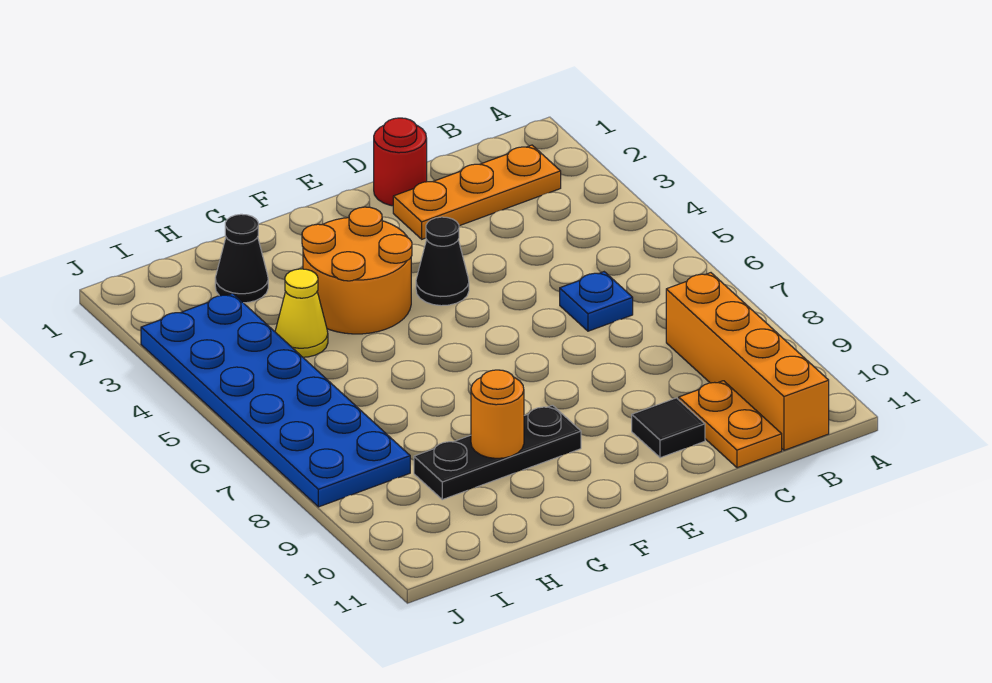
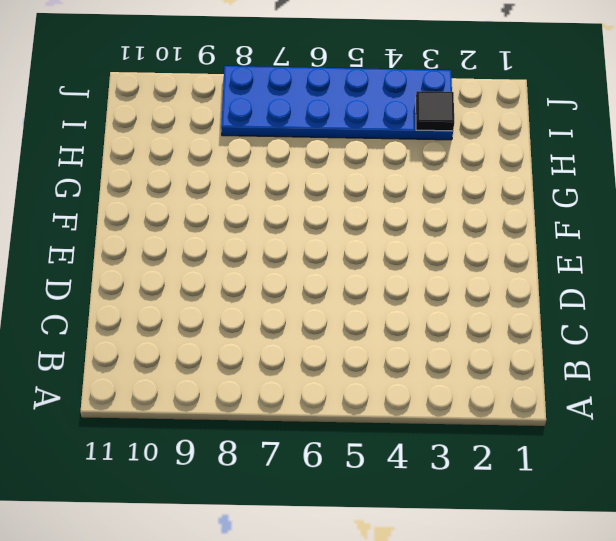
black tile I3 level 2 -> black tile D10 level 1
none -> orange plate B2:D2 level 1
none -> orange brick B8:B11 level 1
none -> blue plate C6 level 1

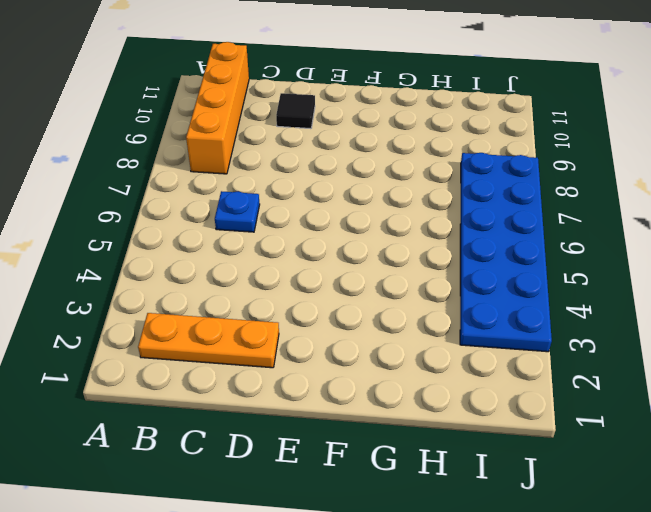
none -> orange plate C10:C11 level 1
none -> red round brick D1 level 1
none -> black cone E4 level 1

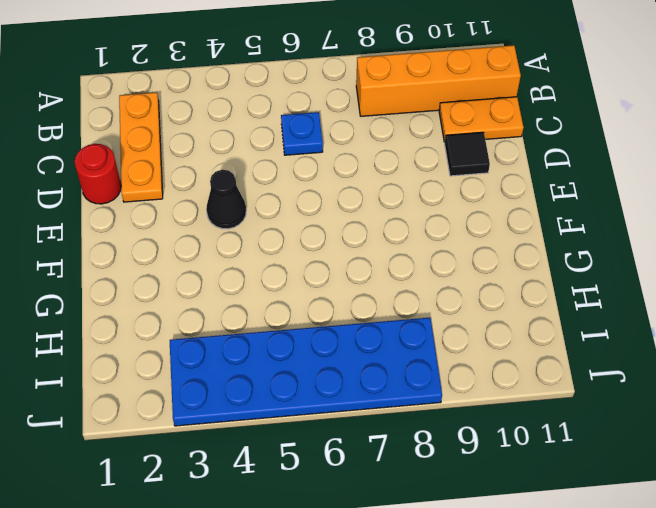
none -> orange round brick F3:G4 level 1
none -> black plate F9:H9 level 1
none -> black cone H2 level 1

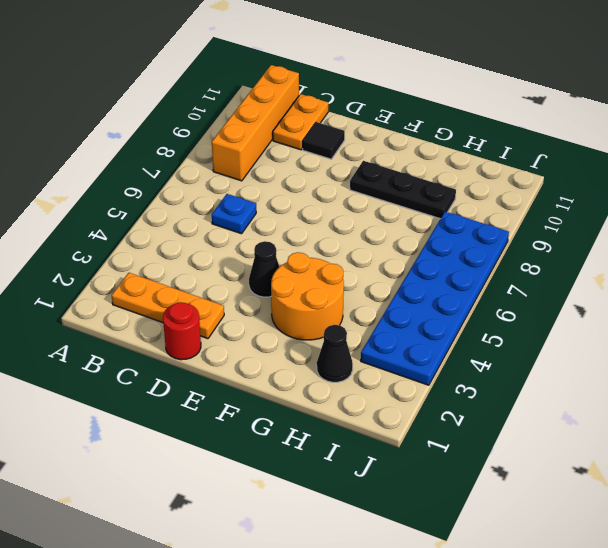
none -> yellow cone H4 level 1
none -> orange round brick G9 level 2

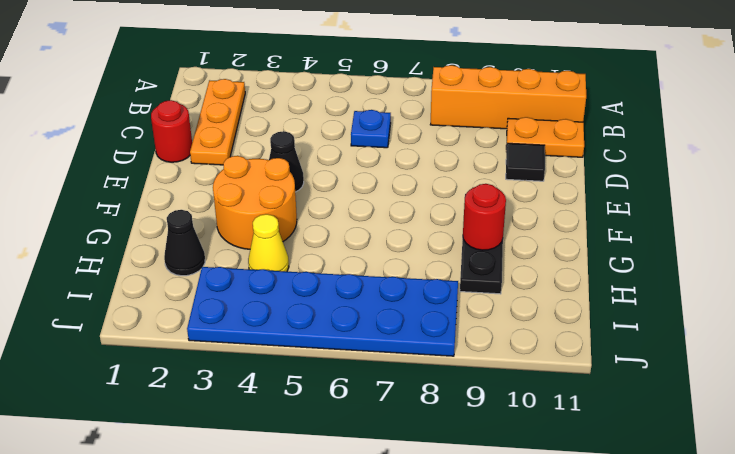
red round brick G9 level 2 -> orange round brick G9 level 2

